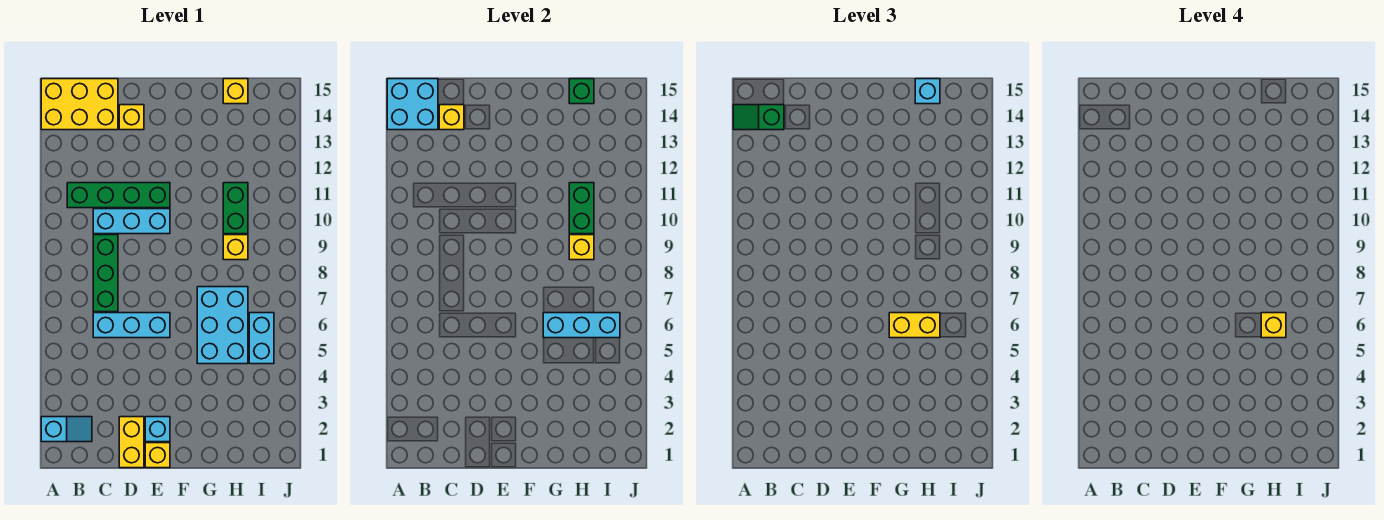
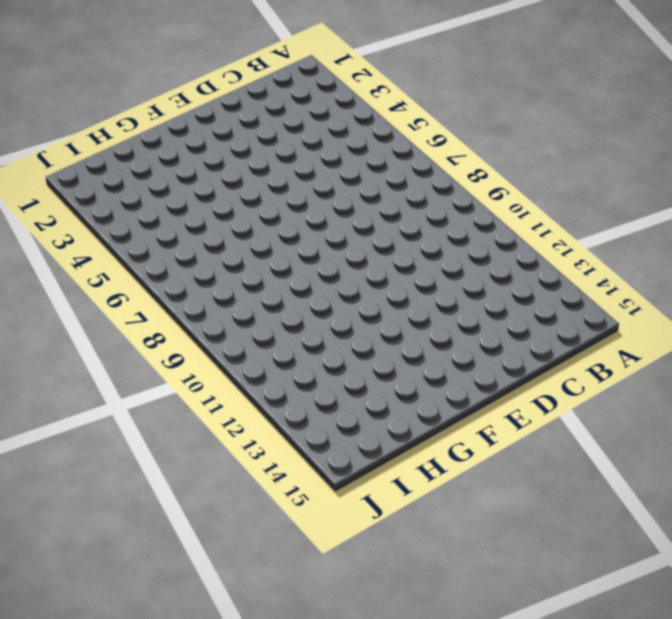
none -> cyan slope A2:B2 level 1 top A
none -> yellow brick A14:C15 level 1
none -> green brick B11:E11 level 1

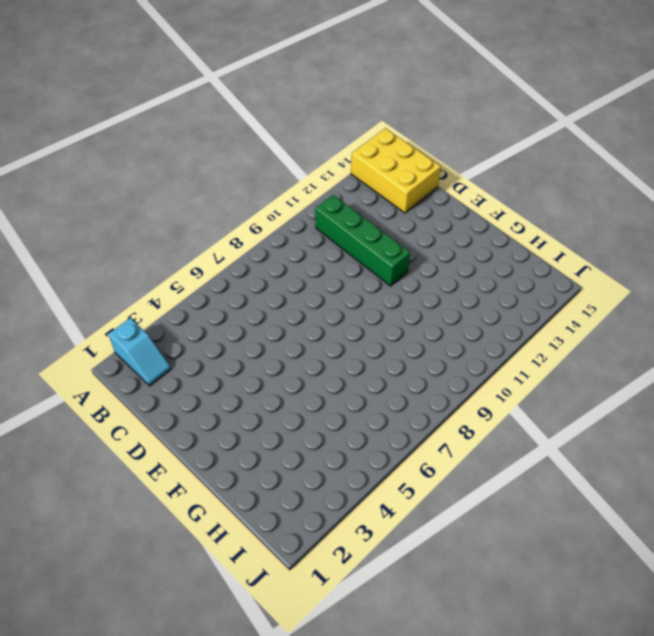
none -> cyan brick C6:E6 level 1
none -> green brick C7:C9 level 1
none -> cyan brick C10:E10 level 1

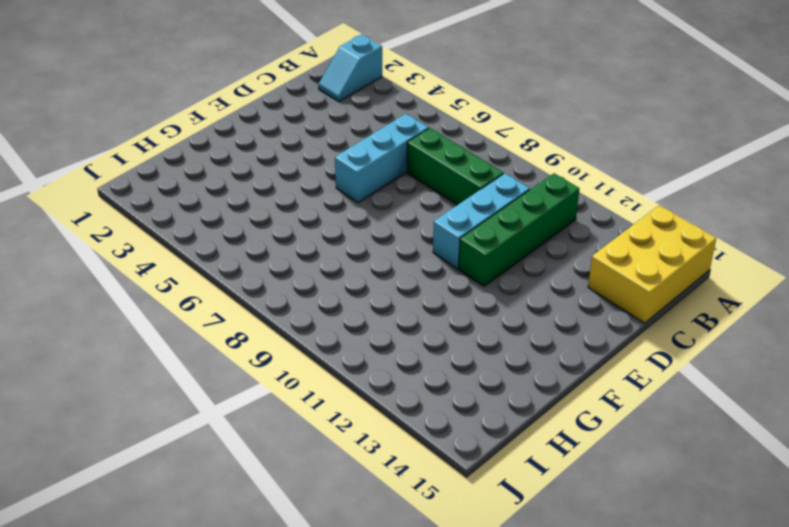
none -> yellow brick D1:D2 level 1
none -> yellow brick D14 level 1
none -> yellow brick E1 level 1

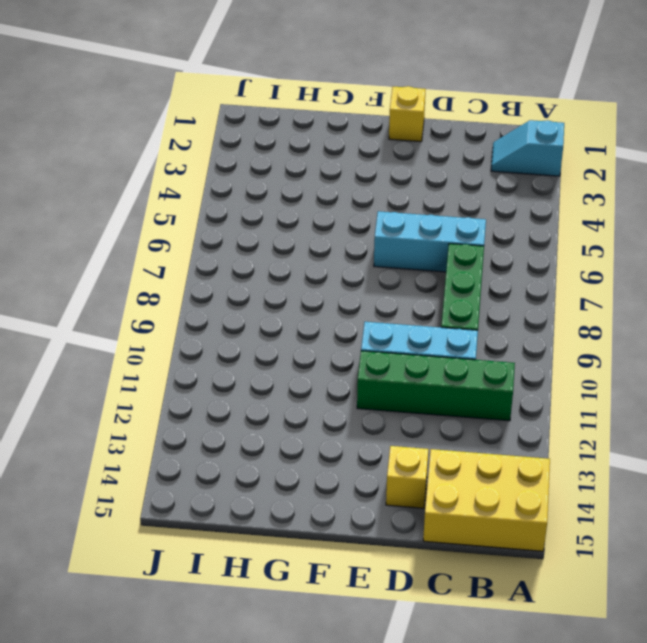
none -> yellow brick D1:D2 level 1
none -> cyan brick E2 level 1
none -> cyan brick G5:H7 level 1

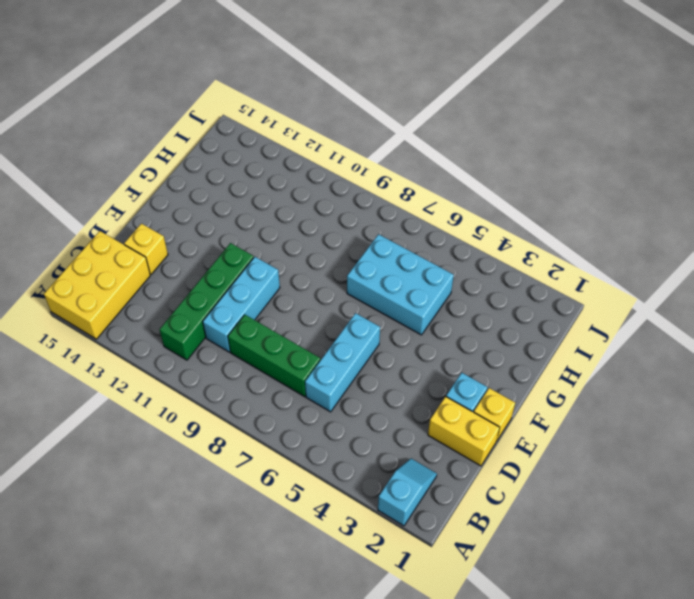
none -> yellow brick H9 level 1
none -> green brick H10:H11 level 1
none -> yellow brick H15 level 1

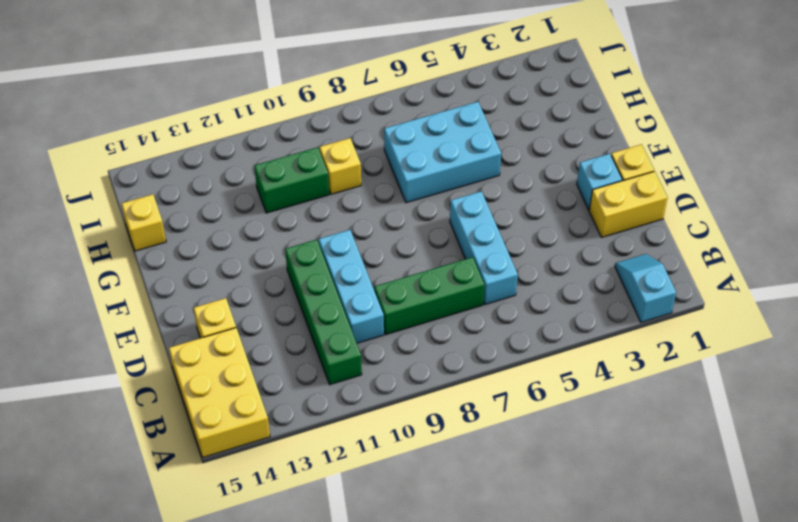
none -> cyan brick I5:I6 level 1
none -> cyan brick A14:B15 level 2
none -> yellow brick C14 level 2

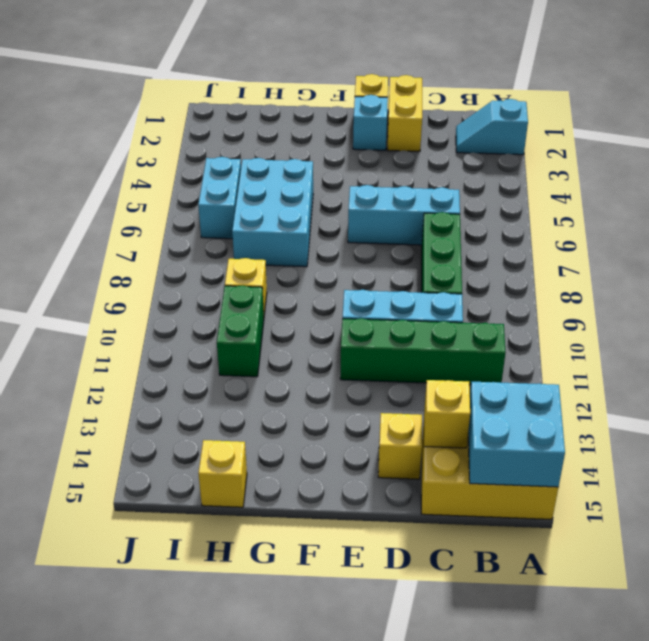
none -> cyan brick G6:I6 level 2
none -> yellow brick H9 level 2
none -> green brick H10:H11 level 2

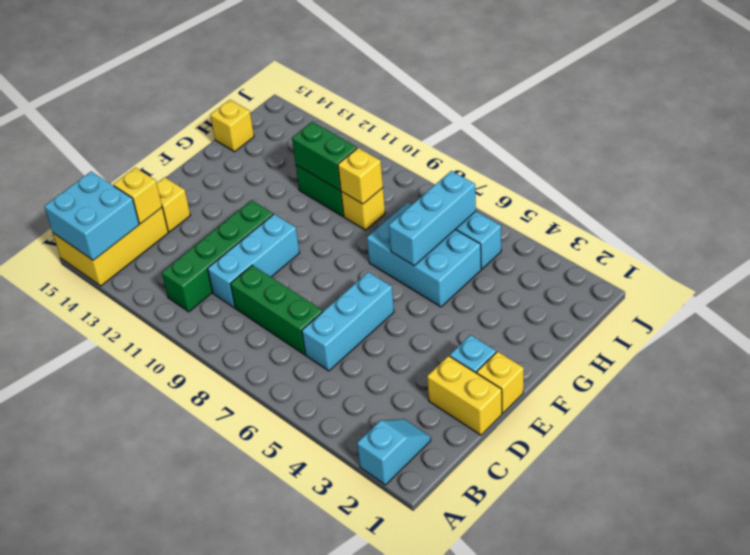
none -> green brick H15 level 2
none -> green slope A14:B14 level 3 top B
none -> yellow brick G6:H6 level 3

